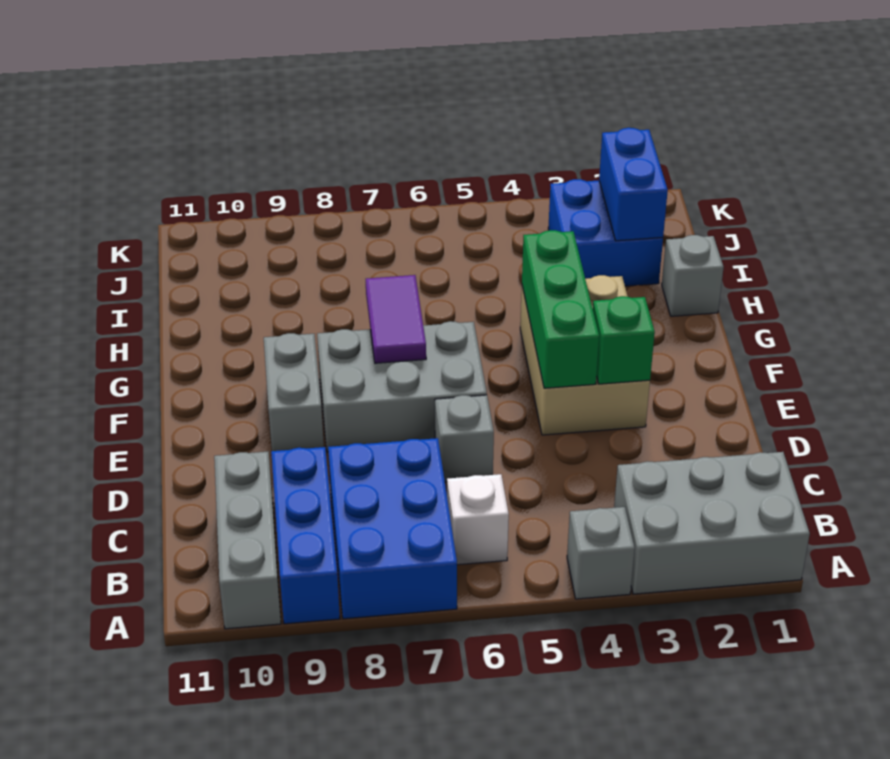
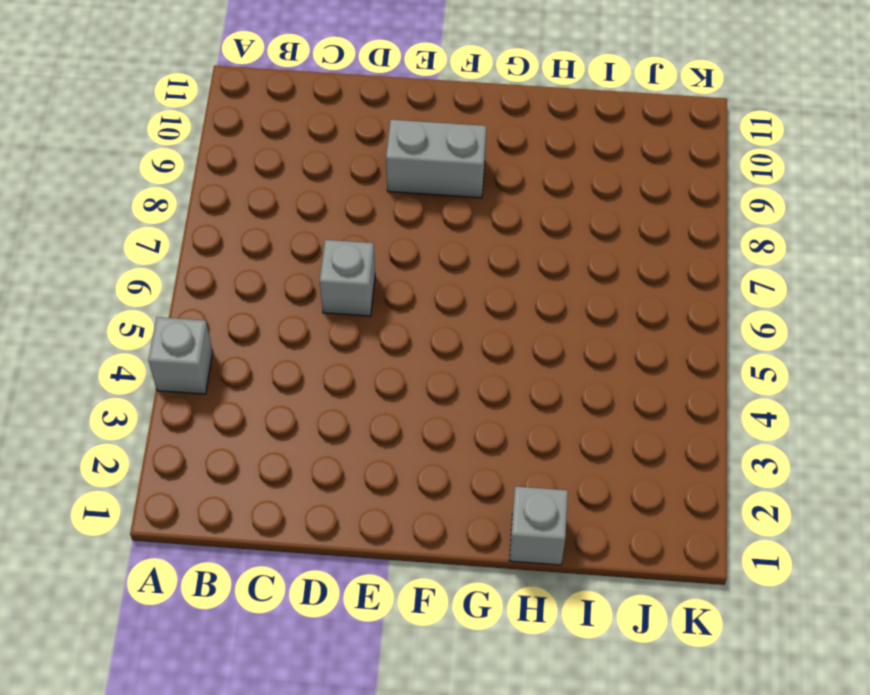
none -> grey brick A1:B3 level 1
none -> blue brick A7:C8 level 1
none -> blue brick A9:C9 level 1

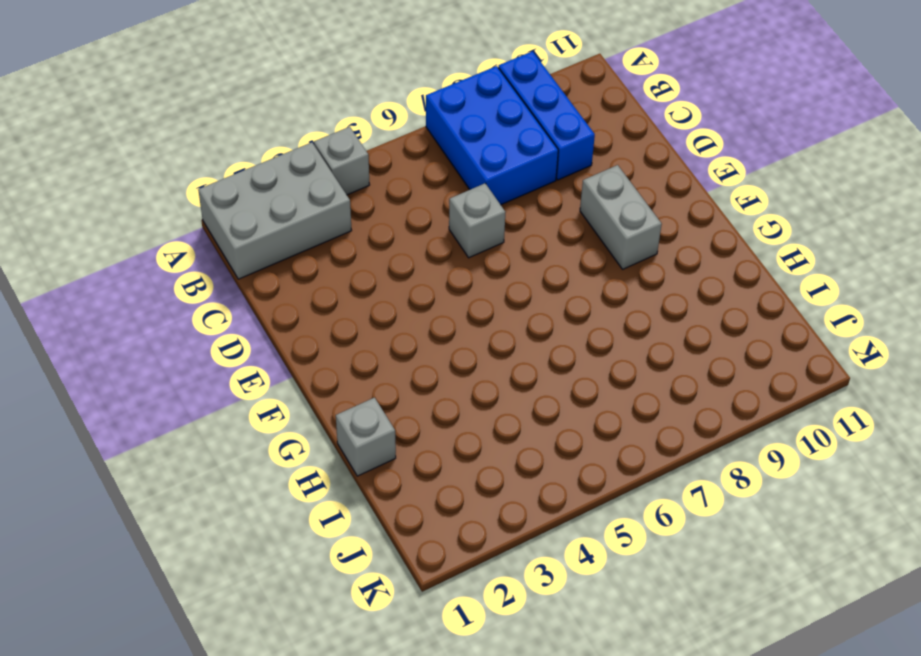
none -> grey brick A10:C10 level 1
none -> white brick B6 level 1
none -> tan brick E3:G4 level 1

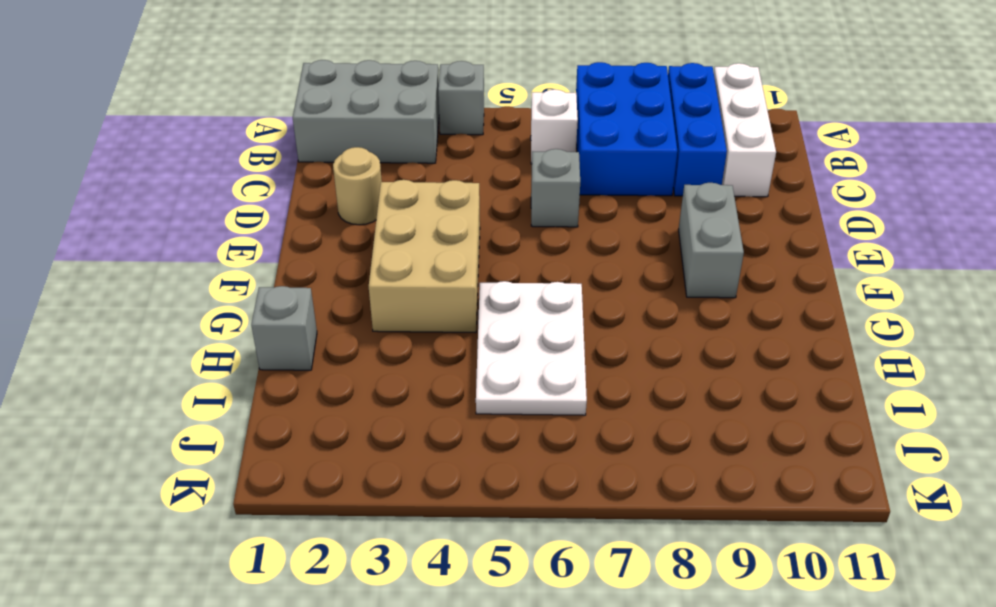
white brick A10:C10 level 1 -> grey brick A10:C10 level 1
tan round brick D2 level 1 -> none
white plate G5:I6 level 1 -> none
none -> grey brick E6:F8 level 1
none -> blue brick I2:J3 level 1
none -> green brick E3 level 2

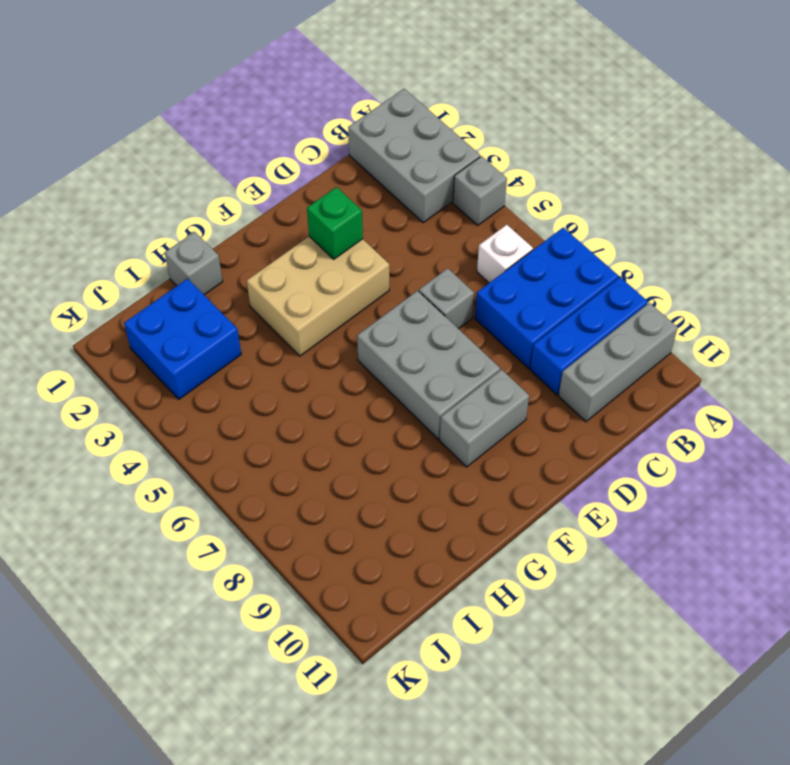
none -> green brick E4:G4 level 2
none -> purple tile F7:G7 level 2
none -> blue brick I2:J2 level 2

